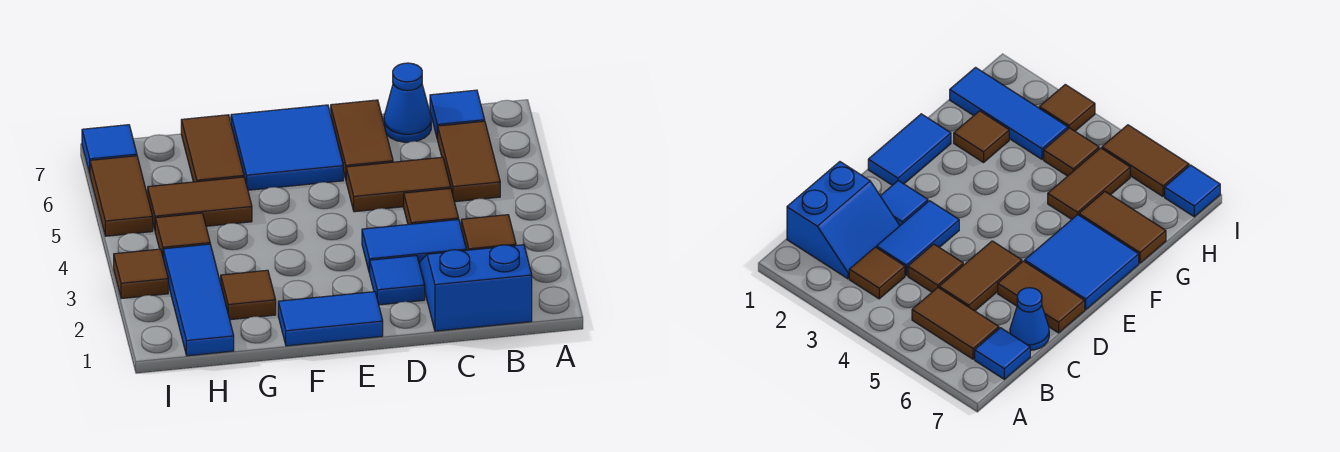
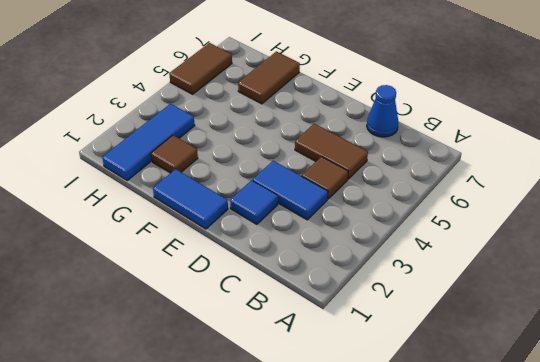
none -> blue slope B1:C2 level 1 top 1
none -> brown tile B3 level 1
none -> brown tile B5:B6 level 1

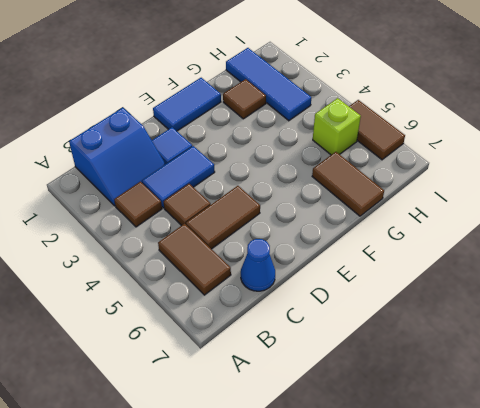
lime brick H5 level 1 -> brown tile G5:H5 level 1
none -> blue tile B7 level 1
none -> brown tile D6:D7 level 1
none -> blue tile E6:F7 level 1

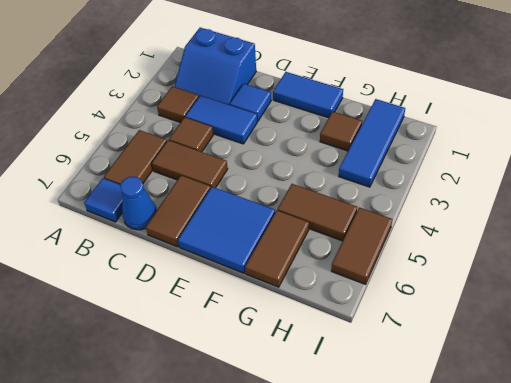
none -> brown tile H4 level 1
none -> brown tile I3 level 1
none -> blue tile I7 level 1

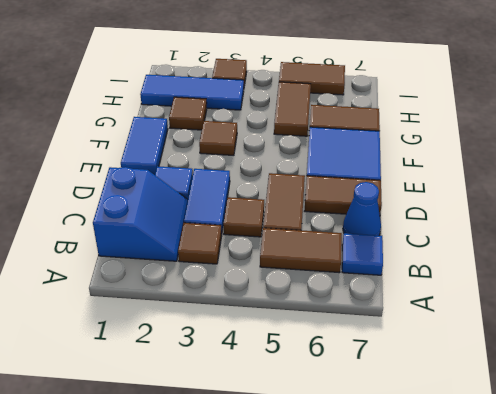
brown tile F3 level 1 -> brown tile H4 level 1
none -> blue tile I7 level 1

